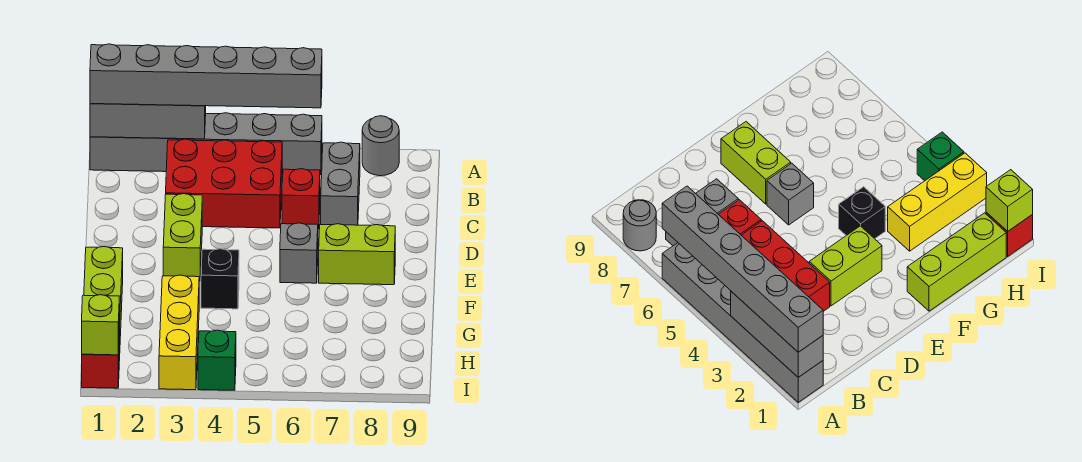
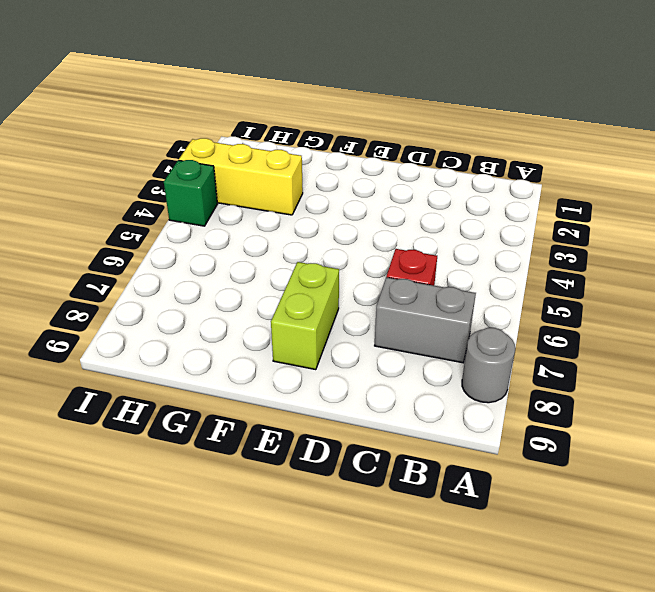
none -> grey brick A1:A6 level 1
none -> red brick B3:C5 level 1
none -> lime brick D3:E3 level 1

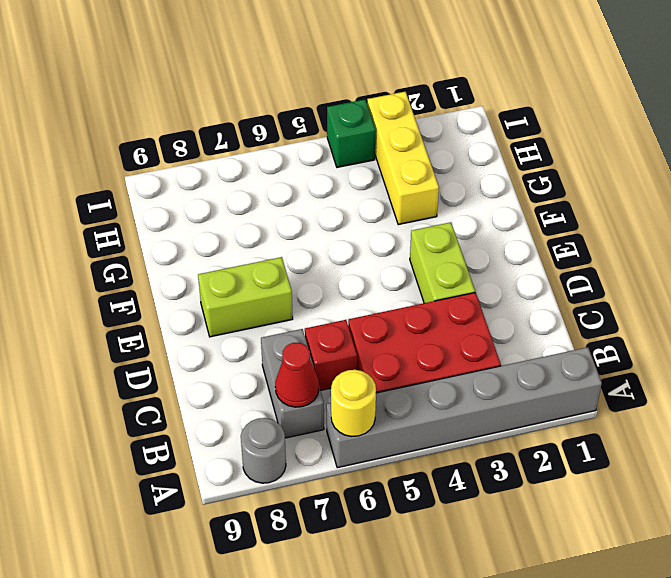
yellow round brick A6 level 2 -> none
red cone B7 level 2 -> none
none -> grey brick E6 level 1
none -> lime brick F1:H1 level 1
none -> black brick F4 level 1

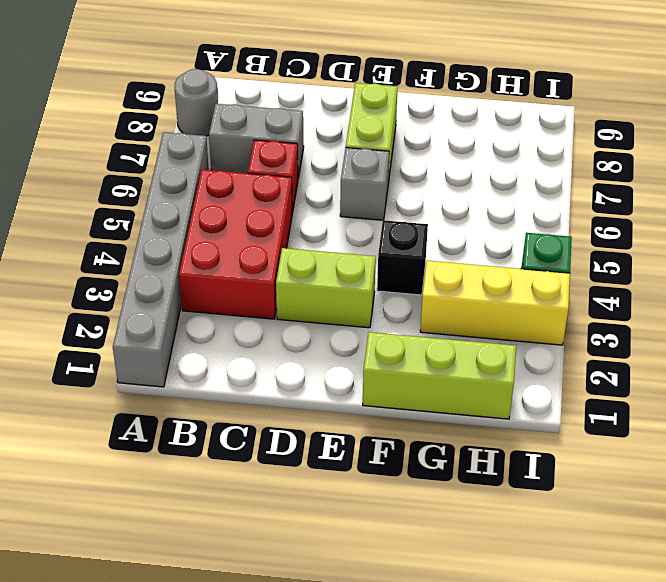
none -> red brick I1 level 1
none -> grey brick A1:A3 level 2
none -> lime brick I1 level 2

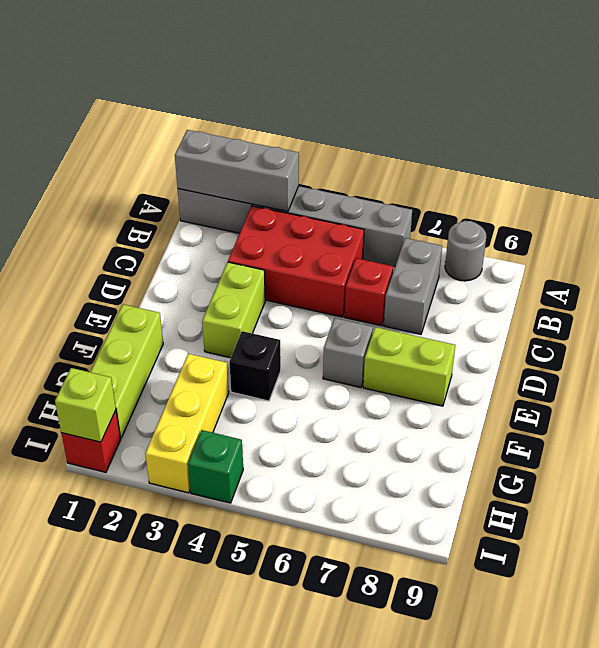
none -> grey brick A1:A6 level 3

